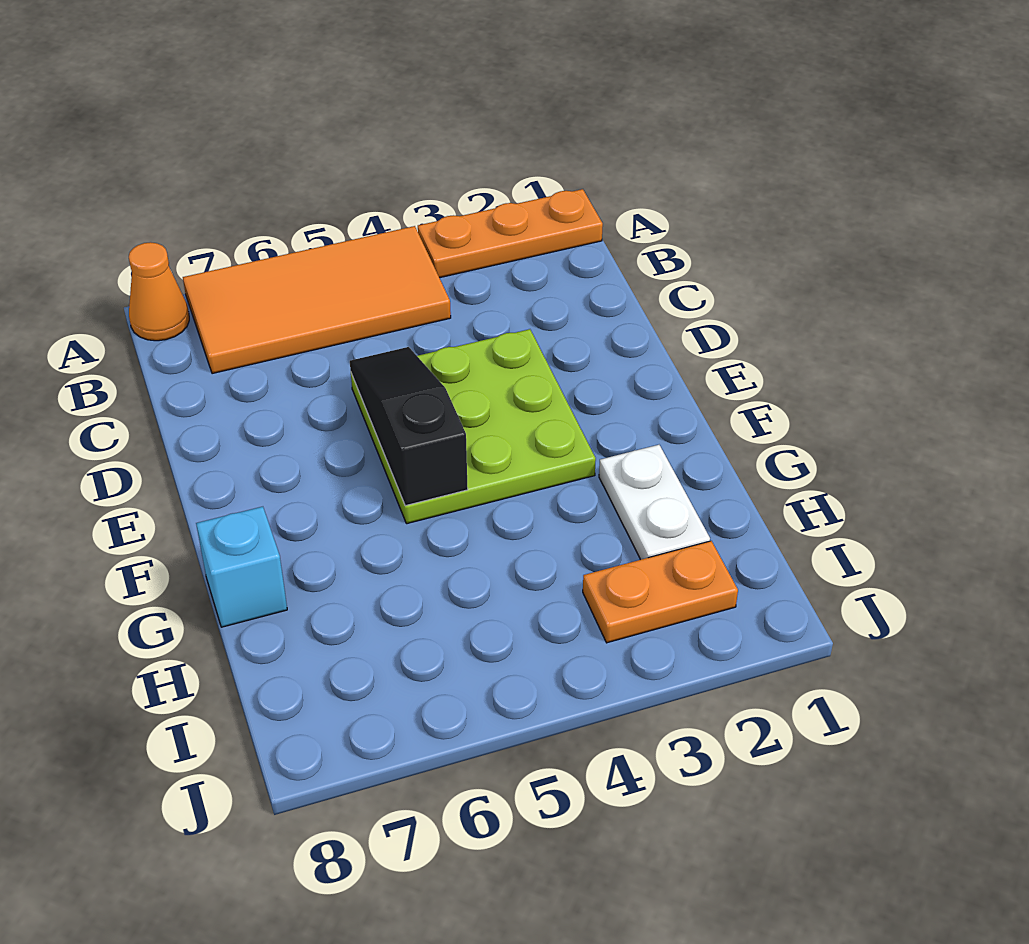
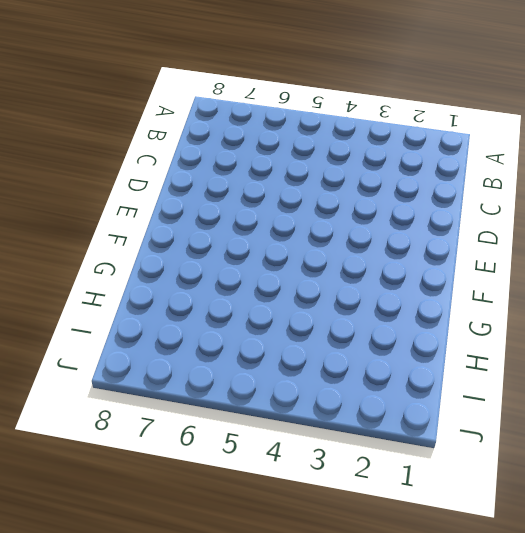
none -> orange plate A1:A3 level 1
none -> orange tile A4:B7 level 1

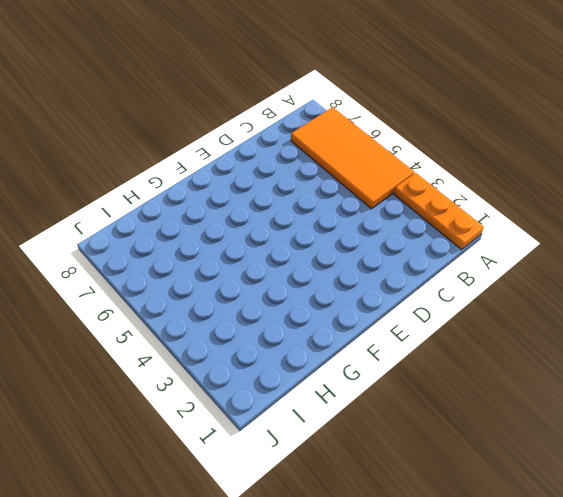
none -> orange cone A8 level 1
none -> lime plate D3:F5 level 1

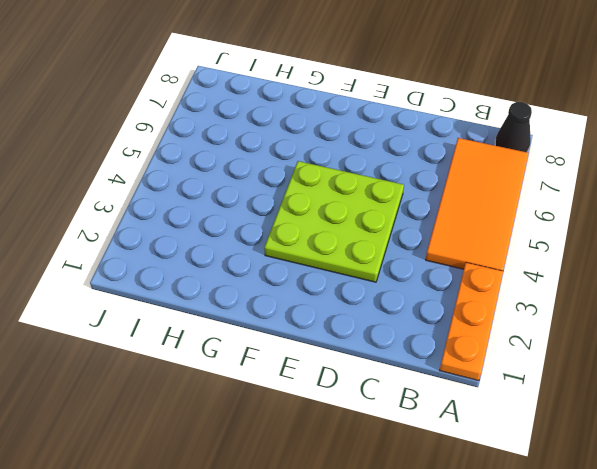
black cone A8 level 1 -> orange cone A8 level 1
none -> white plate G2:H2 level 1
none -> cyan brick G8 level 1

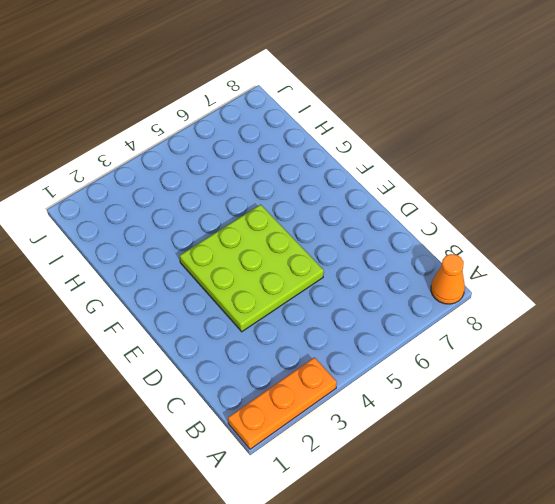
none -> orange tile A4:B7 level 1
none -> white plate G2:H2 level 1

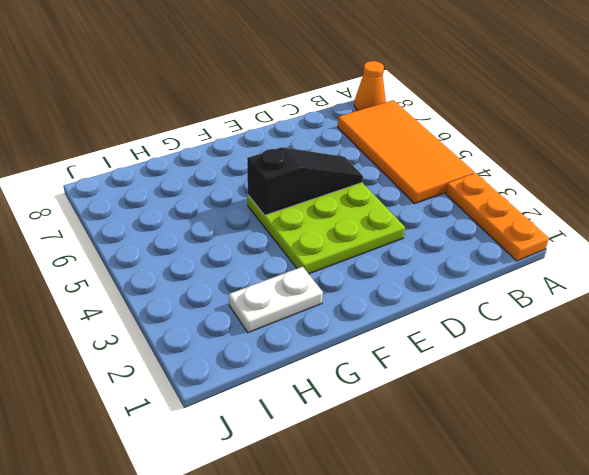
none -> cyan brick G8 level 1
none -> orange plate I2:I3 level 1

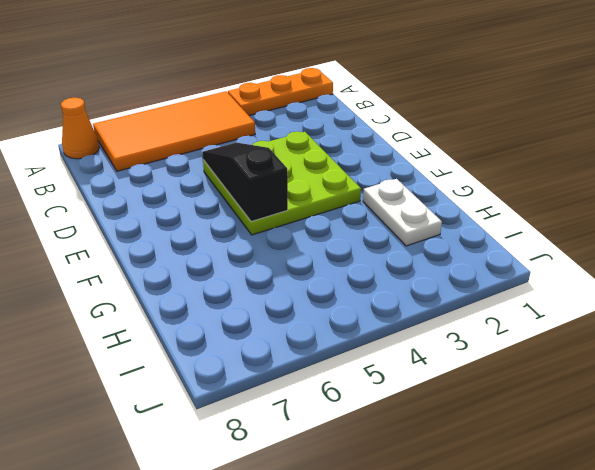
none -> cyan brick G8 level 1
none -> orange plate I2:I3 level 1

